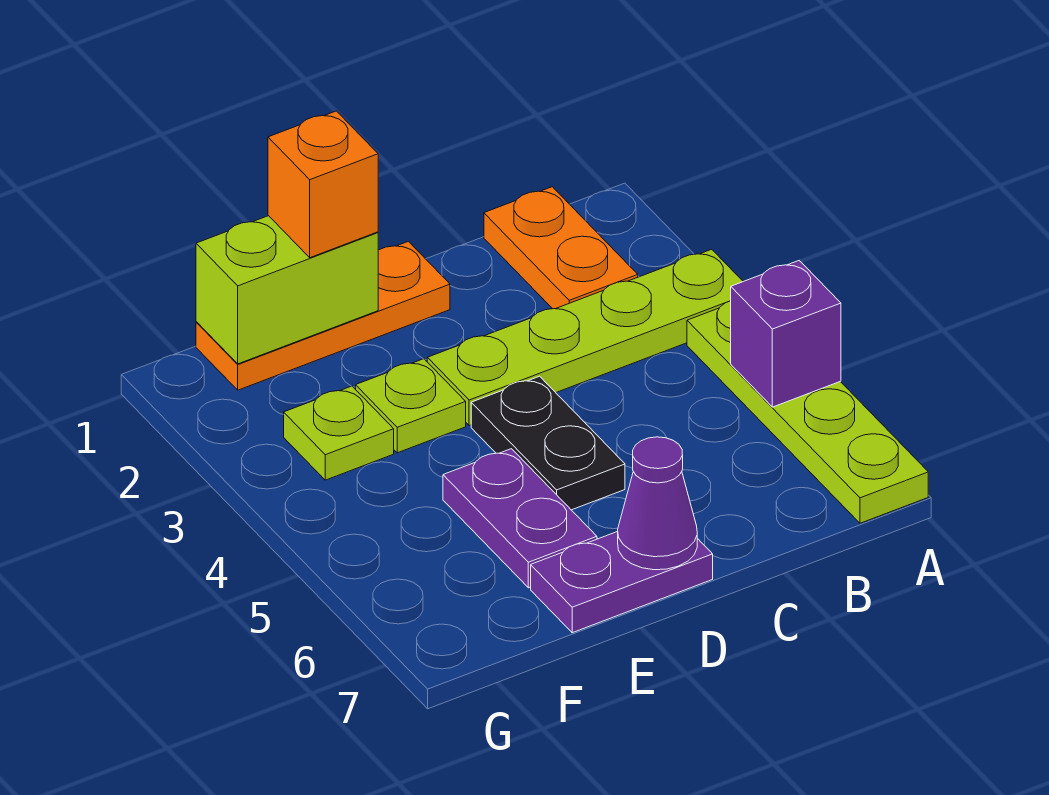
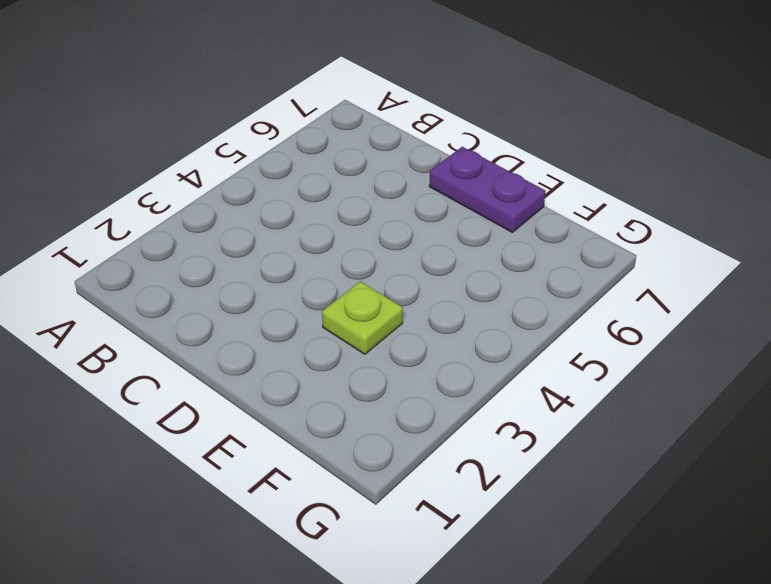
none -> lime plate A3:D3 level 1
none -> lime plate A4:A7 level 1
none -> orange plate B1:B2 level 1

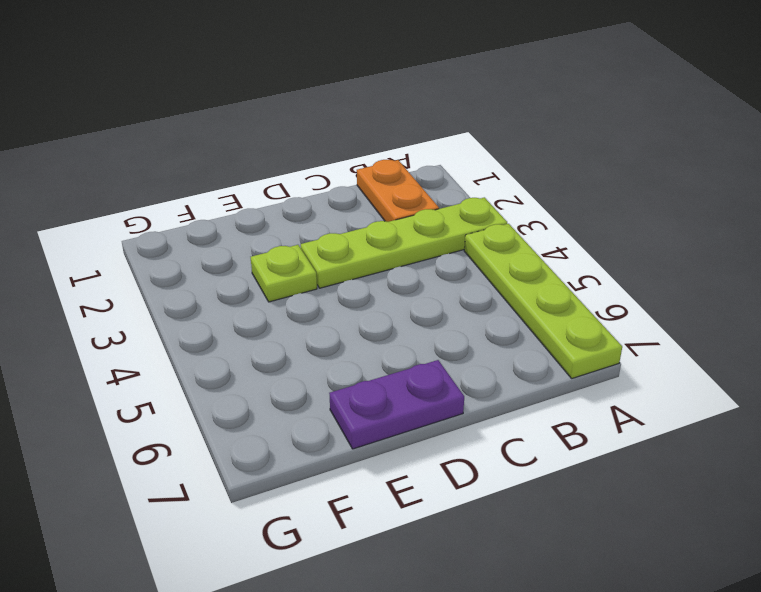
none -> orange plate D1:F1 level 1
none -> black plate D4:D5 level 1
none -> purple plate E5:E6 level 1

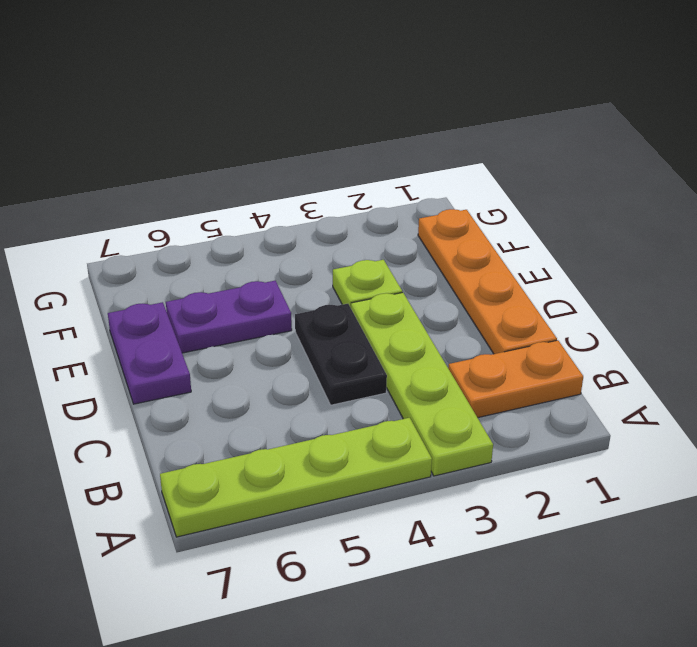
orange plate C1:F1 level 1 -> orange plate D1:F1 level 1
black plate C4:D4 level 1 -> black plate D4:D5 level 1
none -> lime plate F3 level 1
none -> purple brick A5 level 2
none -> purple cone D7 level 2

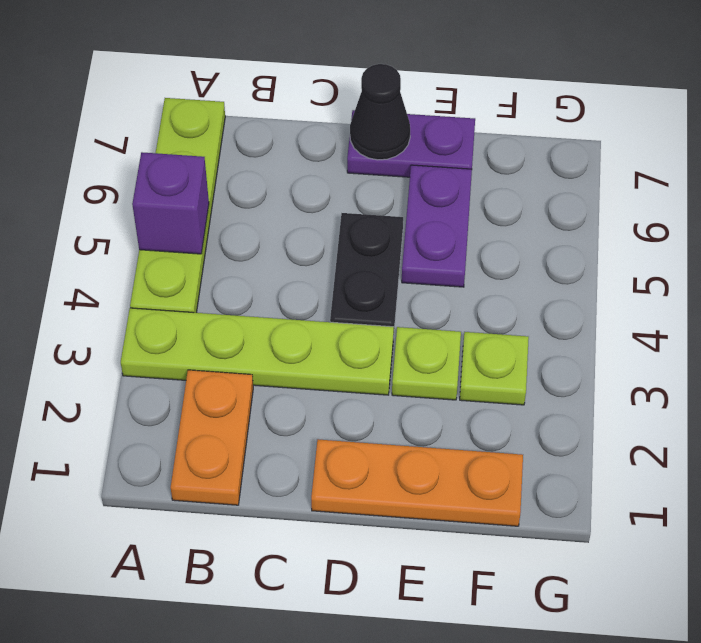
black cone D7 level 2 -> purple cone D7 level 2
none -> lime brick E1:F1 level 2
none -> orange brick E1 level 3

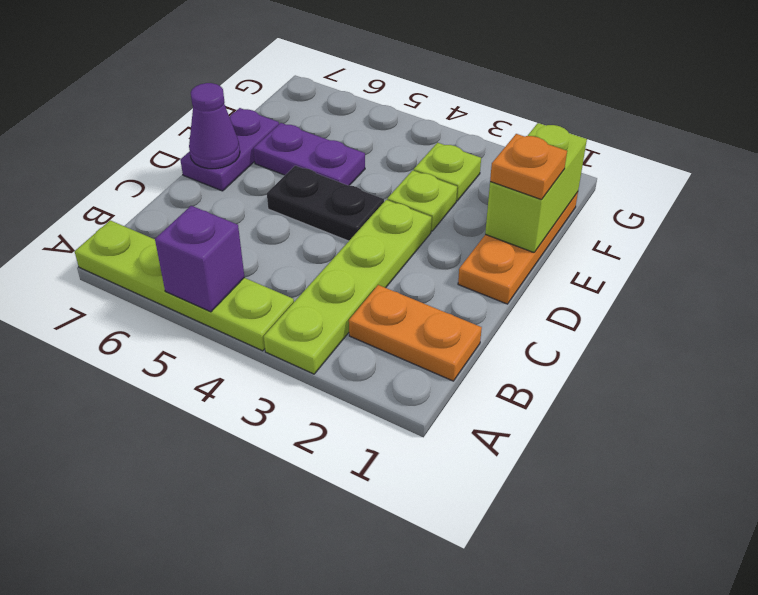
orange plate E1 level 3 -> orange brick E1 level 3

